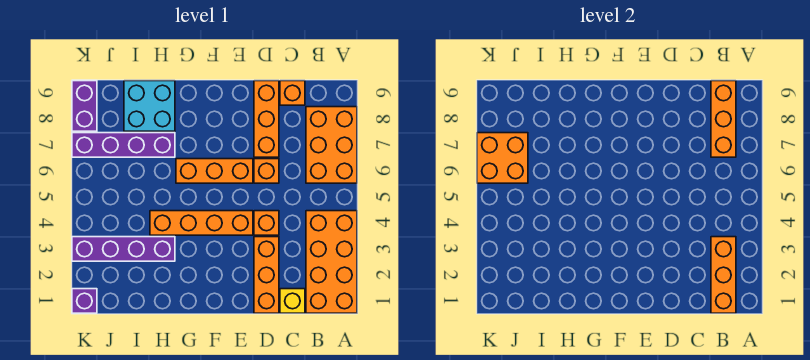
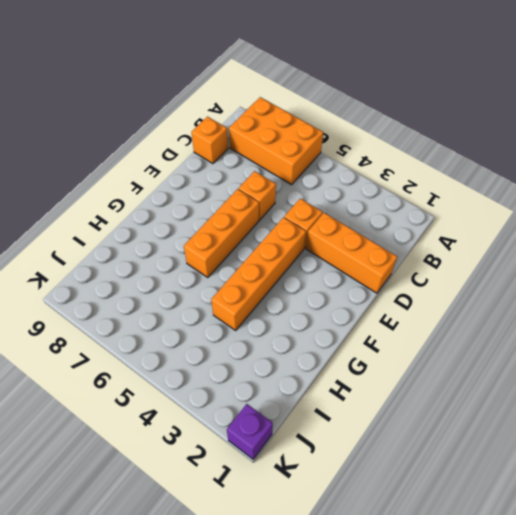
none -> orange brick A1:B4 level 1
none -> yellow brick C1 level 1
none -> orange brick D7:D9 level 1

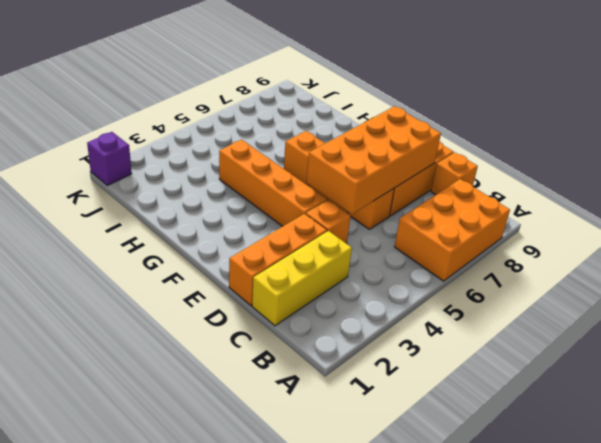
yellow brick C1:C3 level 1 -> yellow brick C1 level 1
orange brick D5:E8 level 2 -> orange brick A1:B4 level 1
none -> purple brick H3:K3 level 1
none -> purple brick H7:K7 level 1
none -> cyan brick H8:I9 level 1

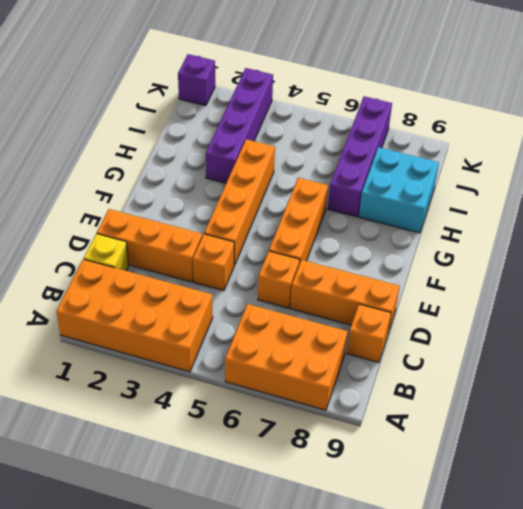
none -> purple brick K8:K9 level 1
none -> orange brick B1:B3 level 2
none -> orange brick B7:B9 level 2

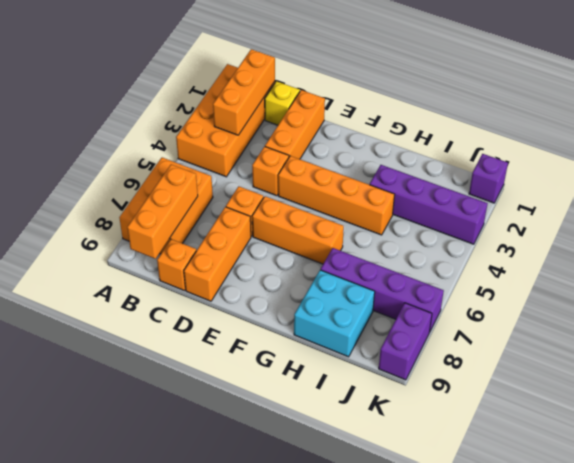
none -> orange brick J6:K7 level 2

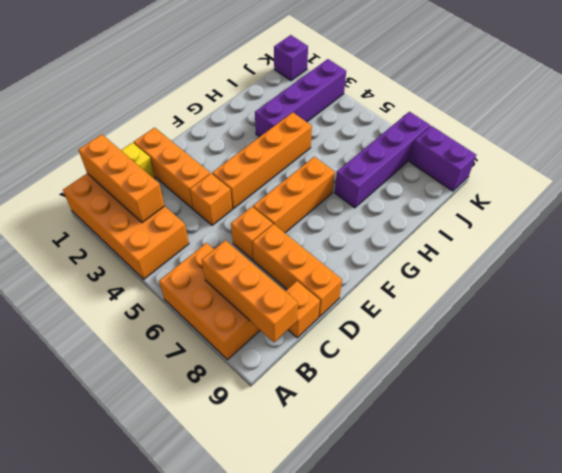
none -> cyan brick H8:I9 level 1
none -> orange brick J6:K7 level 2

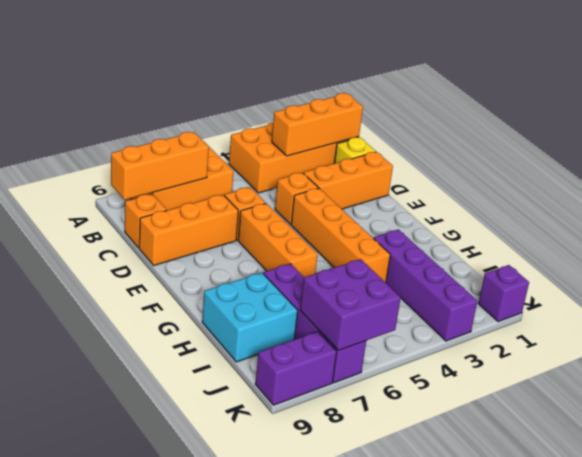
purple brick J6:K7 level 2 -> orange brick J6:K7 level 2

